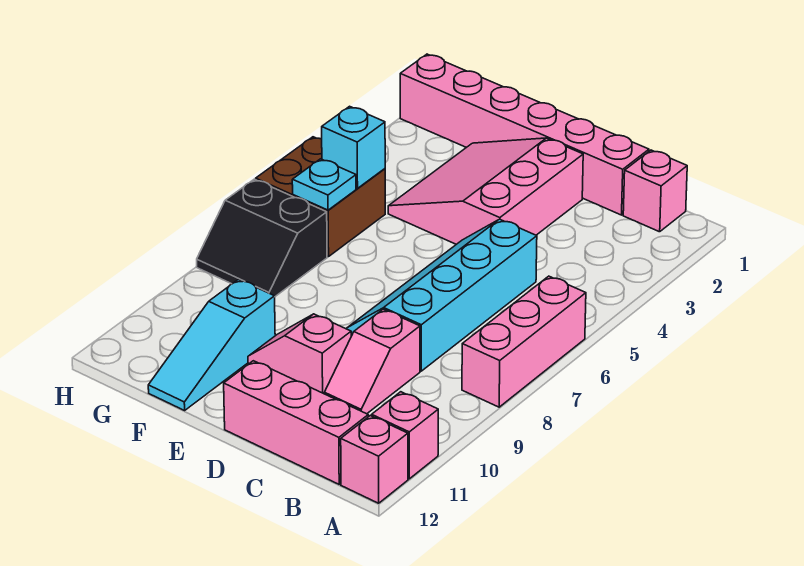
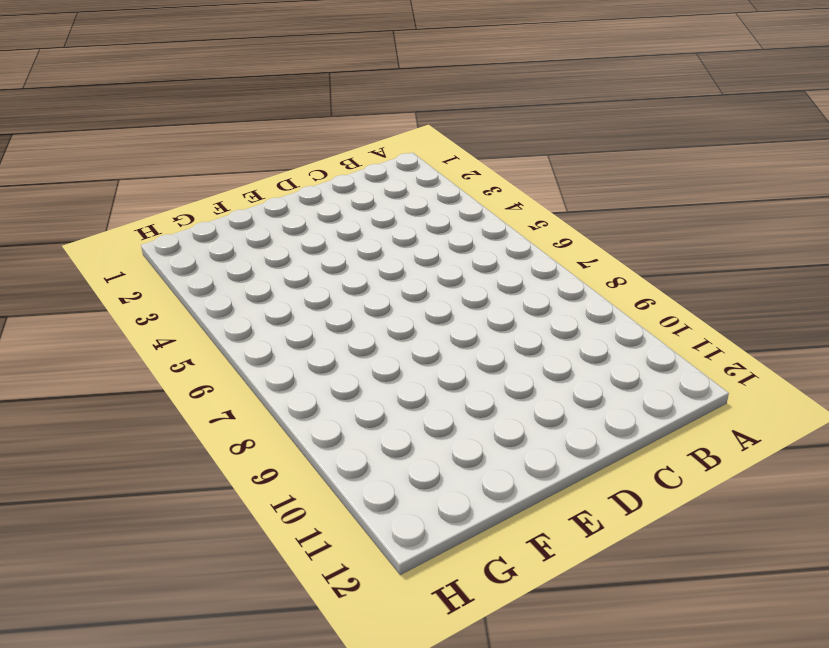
none -> pink brick A6:A8 level 1
none -> pink brick A11 level 1
none -> pink brick A12 level 1

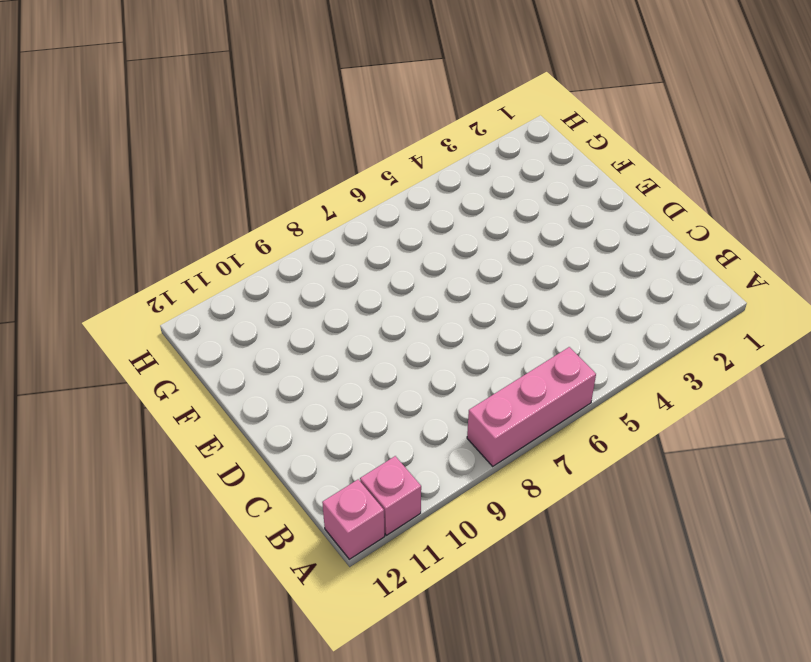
none -> pink brick B1 level 1
none -> pink brick B12:D12 level 1
none -> pink brick C1:H1 level 1

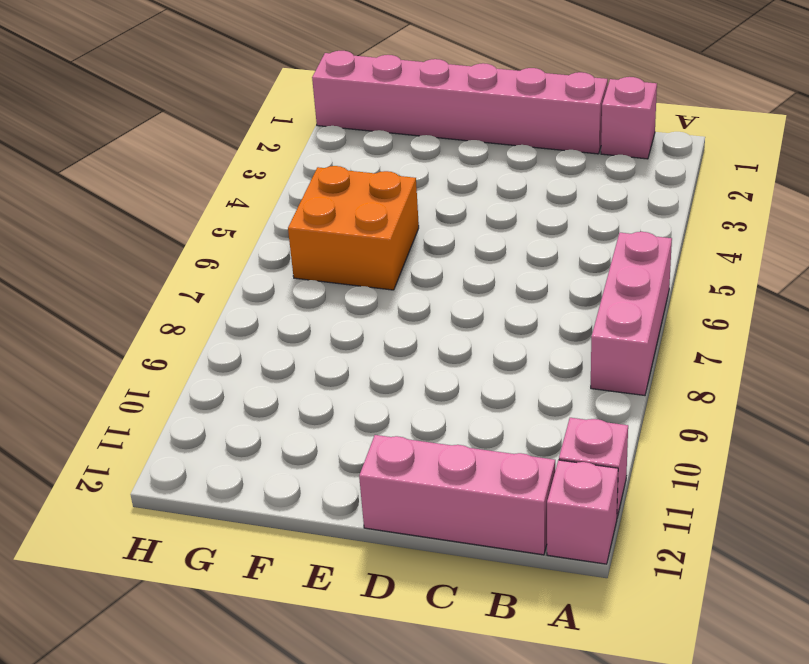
orange brick F5:G6 level 1 -> brown brick G5:H6 level 1
none -> cyan slope C5:D8 level 1 top C
none -> pink slope C9:C10 level 1 top 9
none -> pink slope D2:F4 level 1 top D

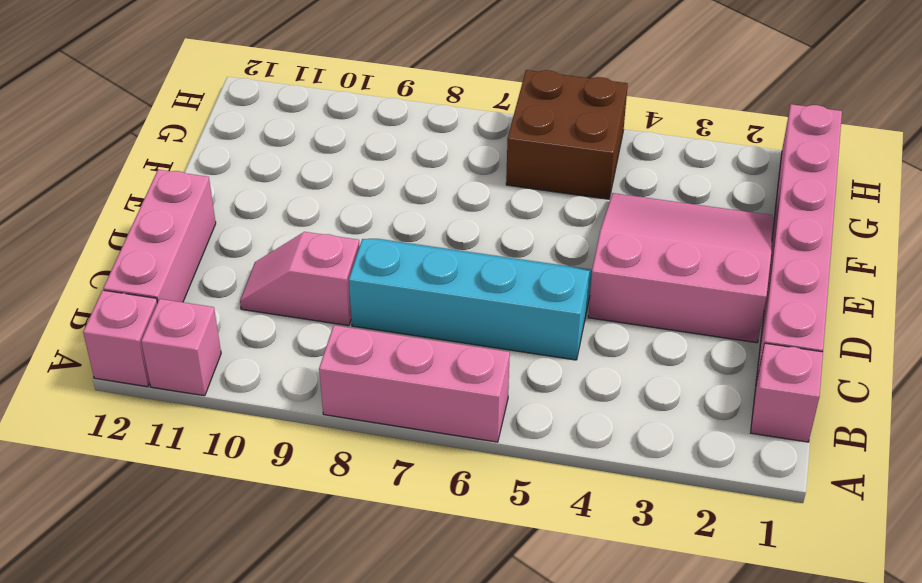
none -> pink slope D10:E10 level 1 top D
none -> cyan slope F10:F12 level 1 top 10
none -> black slope G7:H8 level 1 top 7

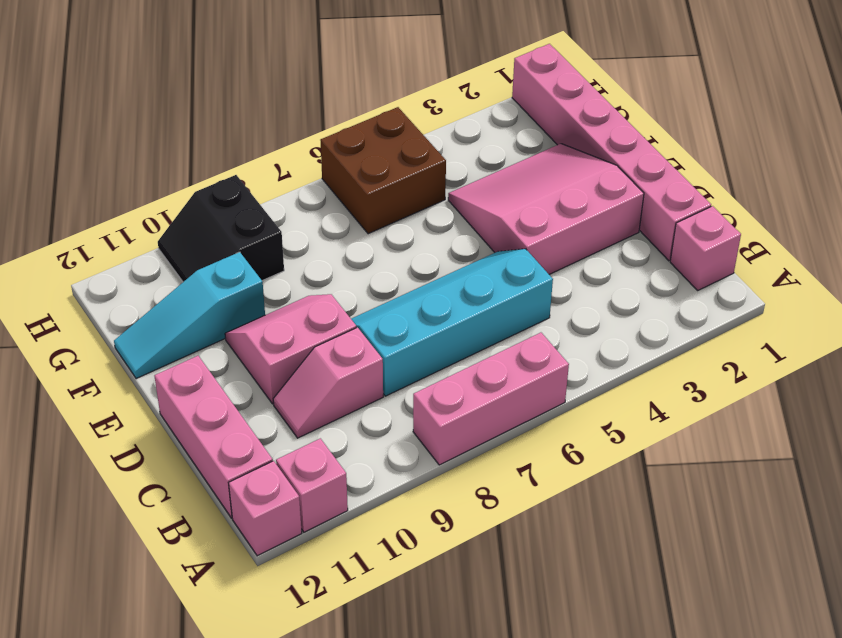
pink slope D9:E10 level 1 top D -> pink slope D10:E10 level 1 top D
black slope G9:H10 level 1 top 9 -> black slope G7:H8 level 1 top 7
none -> cyan brick G5 level 2
none -> cyan plate G6 level 2

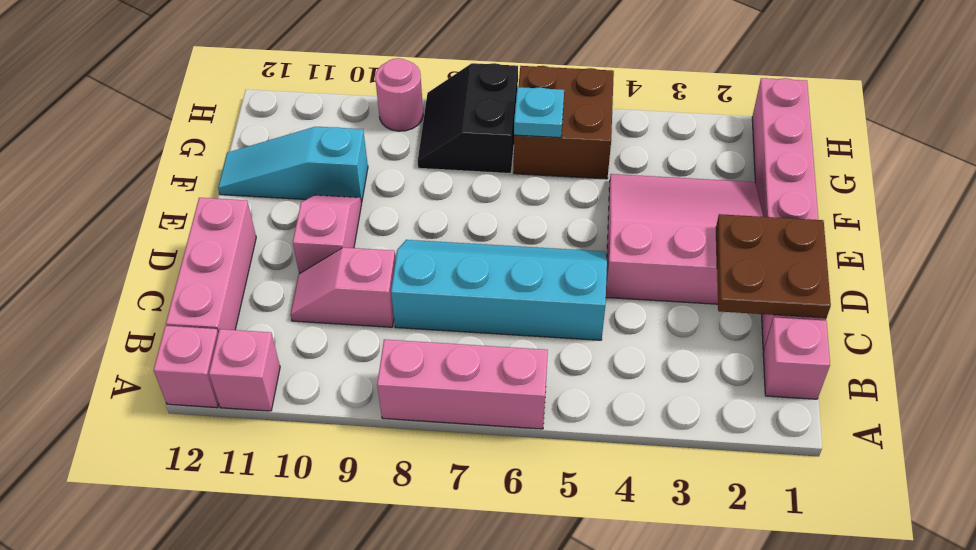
brown plate C1:D2 level 2 -> none
pink round brick H9 level 1 -> none
none -> cyan brick G5 level 2

